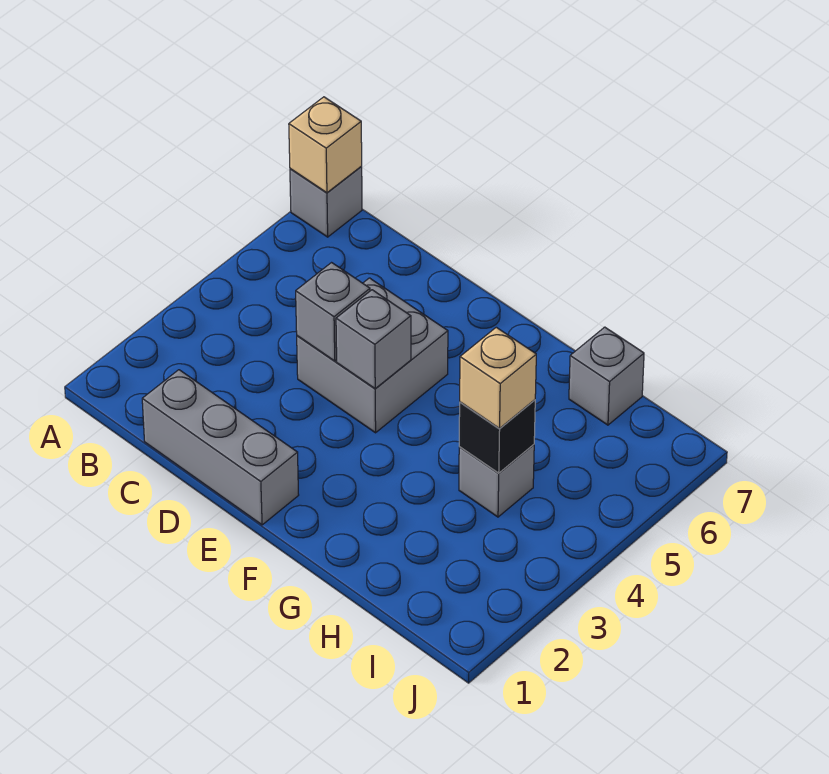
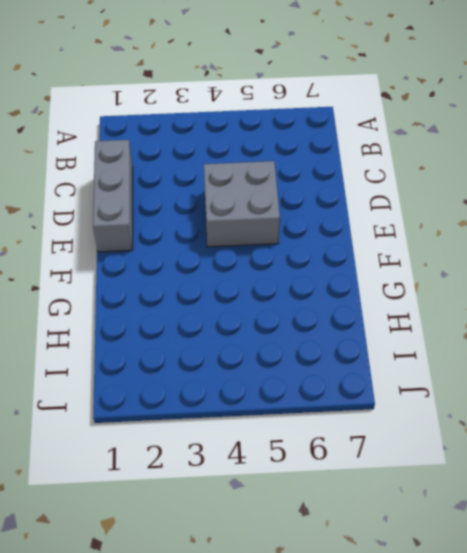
none -> grey brick A7 level 1
none -> grey brick H4 level 1

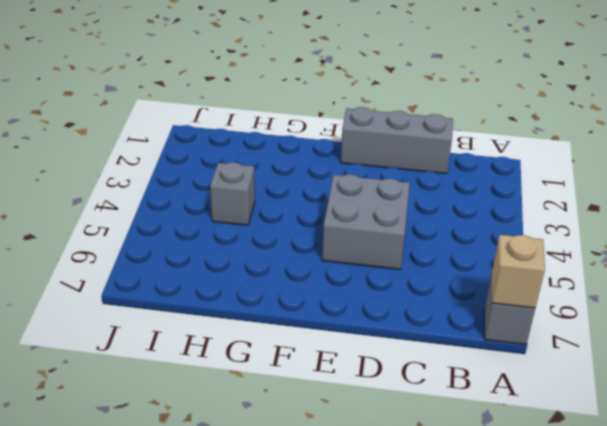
none -> grey brick H7 level 1
none -> grey brick D4 level 2

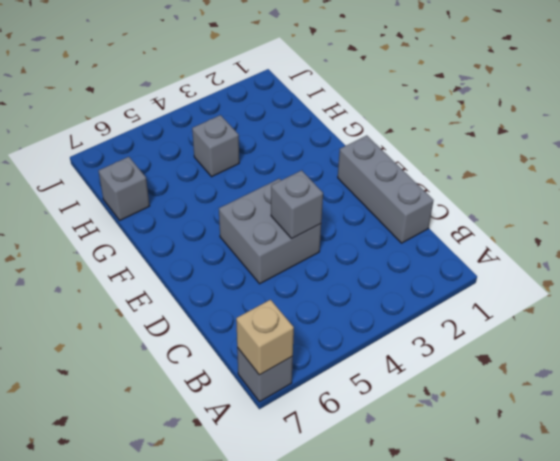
none -> grey brick E4 level 2
none -> black brick H4 level 2

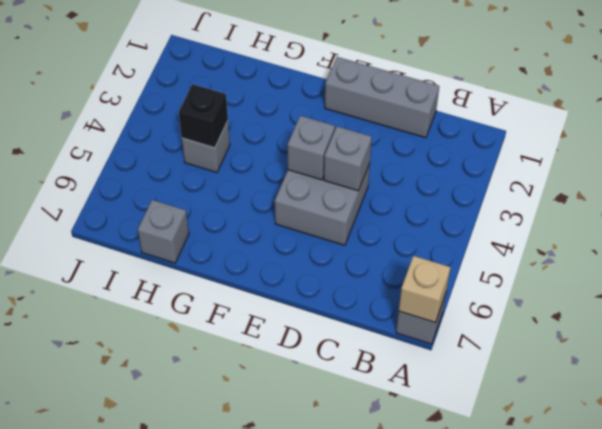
none -> tan brick H4 level 3

